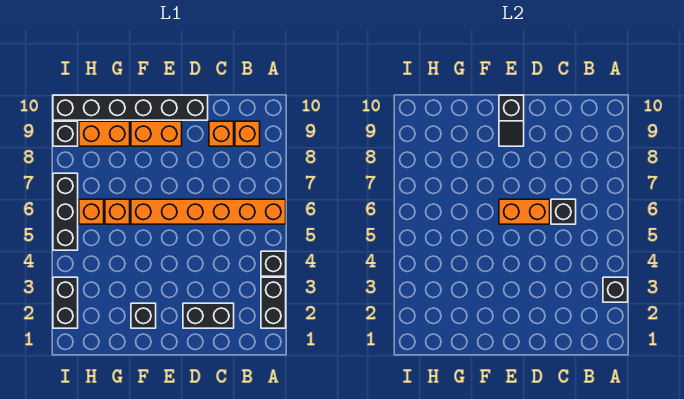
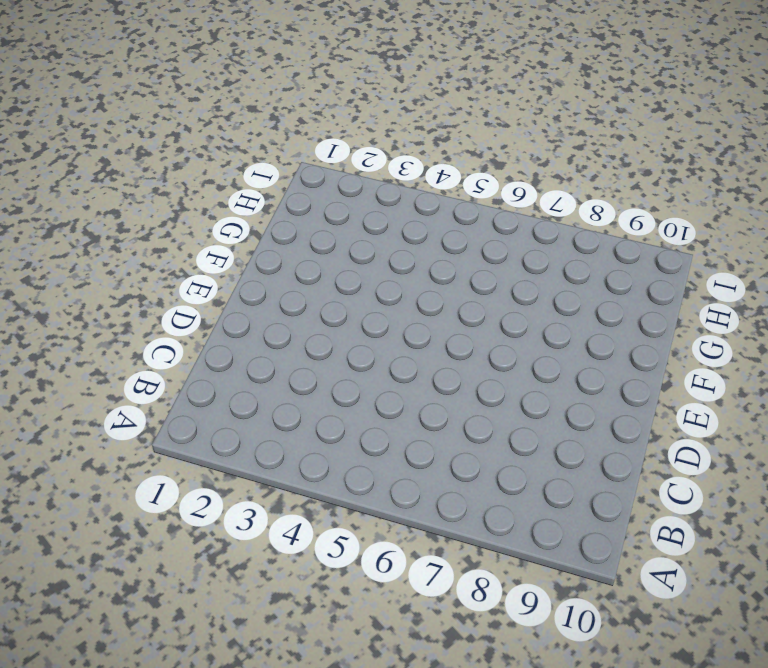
none -> black brick A2:A3 level 1
none -> black brick A4 level 1
none -> orange brick A6:F6 level 1

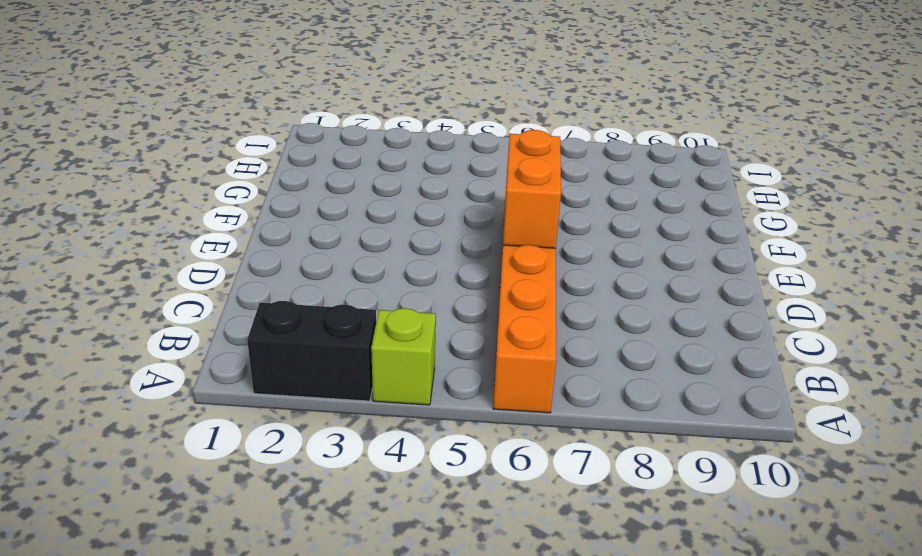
lime brick A4 level 1 -> black brick A4 level 1
none -> orange brick B9 level 1
none -> black brick C2:D2 level 1
none -> orange brick C9 level 1

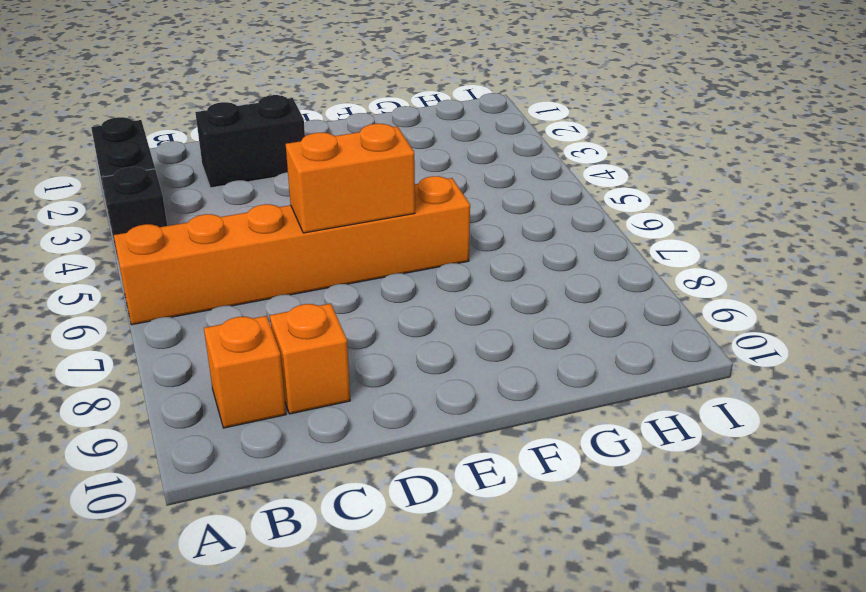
none -> black brick D10:I10 level 1
none -> orange brick E9:F9 level 1
none -> black brick F2 level 1

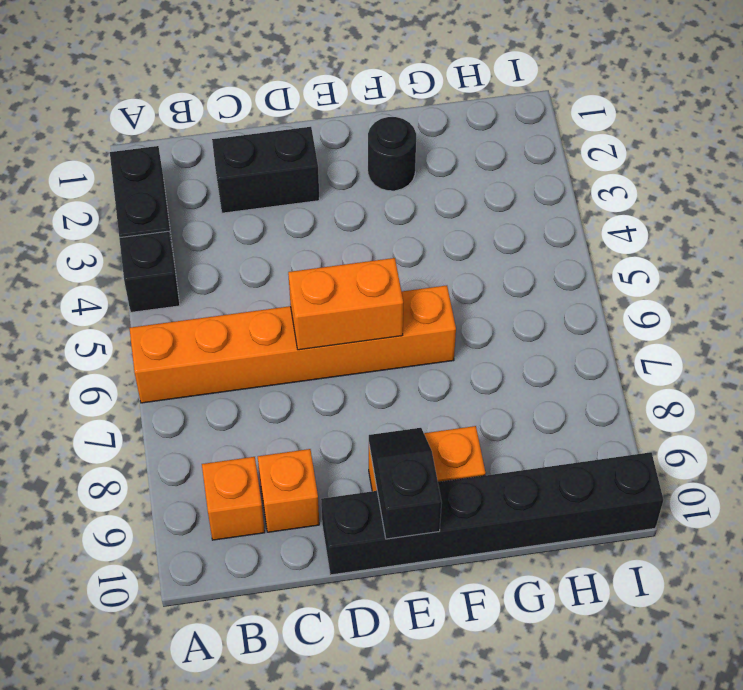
black round brick F2 level 1 -> black brick F2 level 1
none -> orange brick G6 level 1
none -> orange brick G9:H9 level 1
none -> orange brick H6 level 1

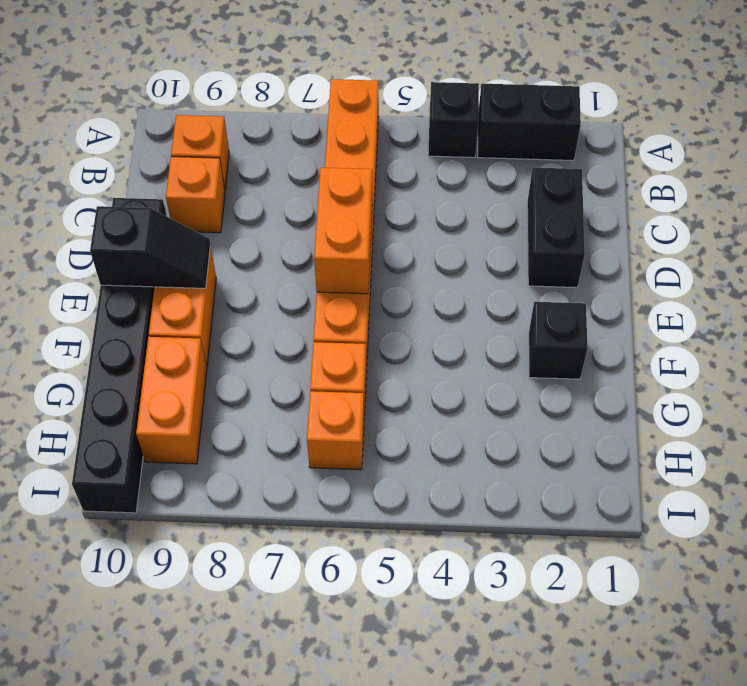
none -> black brick I2:I3 level 1
none -> black brick I5:I7 level 1
none -> black brick I9 level 1

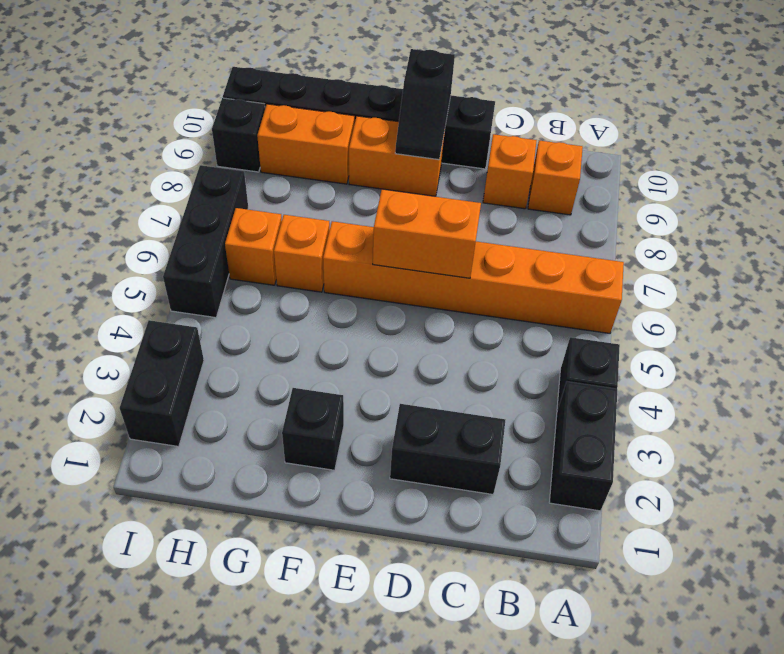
none -> black brick A3 level 2
none -> black brick C6 level 2

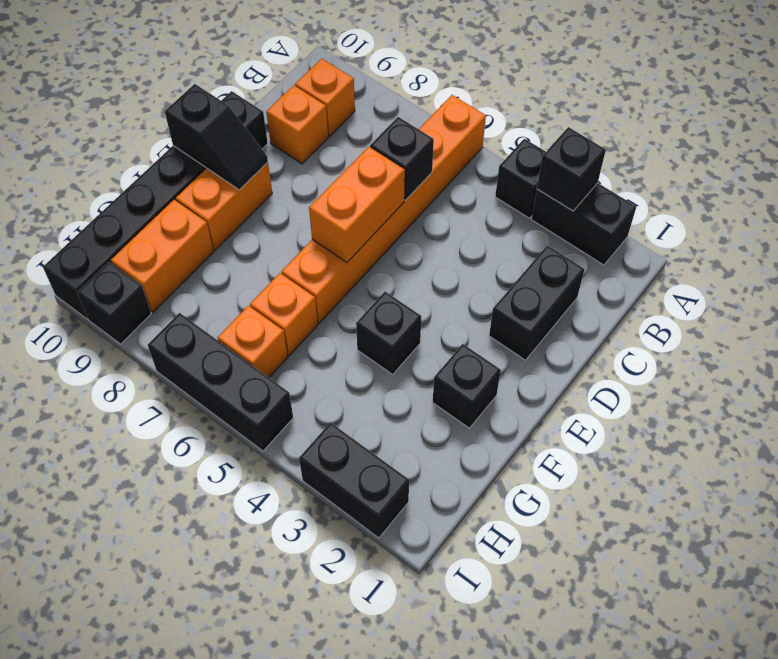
black brick F4 level 1 -> none

